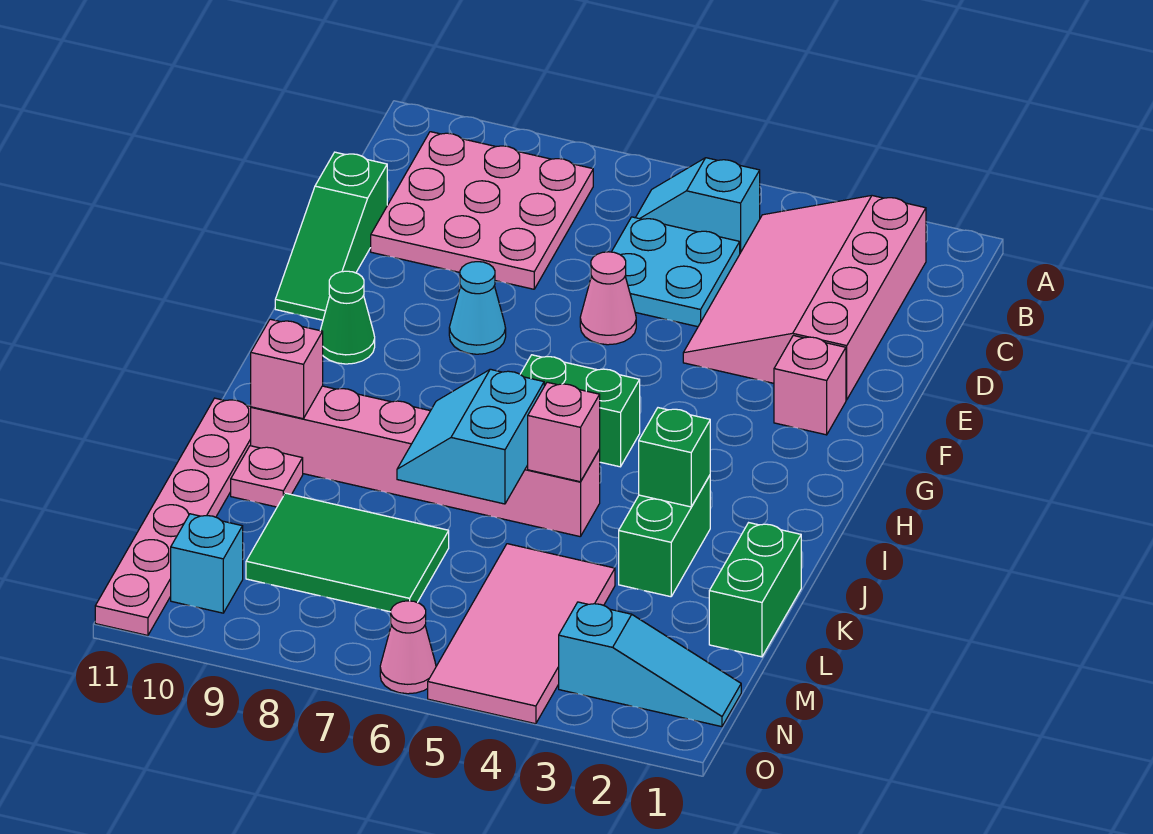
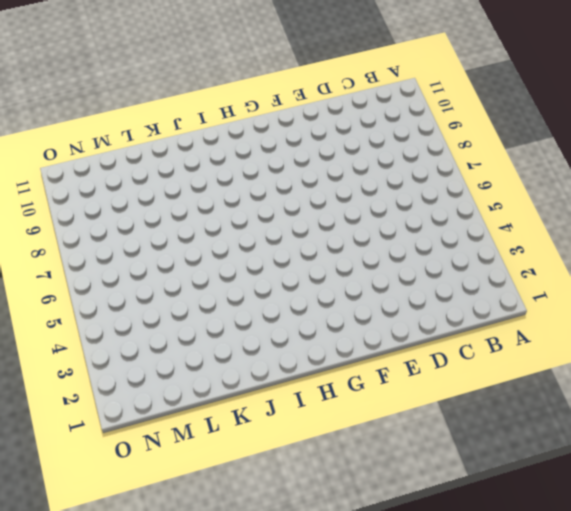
none -> pink slope B2:E4 level 1 top 2
none -> cyan slope B5:B6 level 1 top 5
none -> pink plate B8:D10 level 1

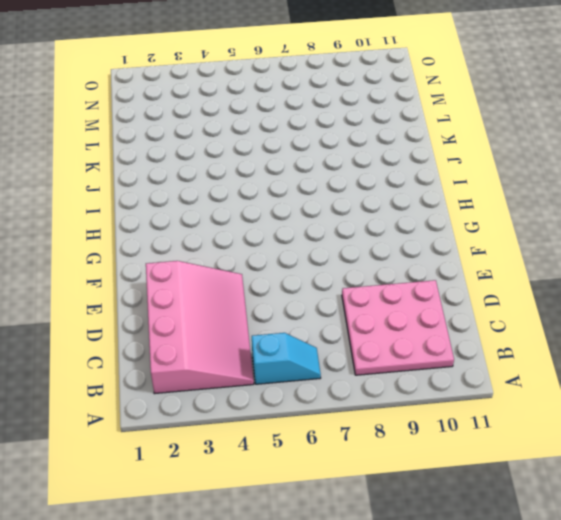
none -> cyan plate C5:D6 level 1
none -> green slope D11:F11 level 1 top D
none -> pink cone E6 level 1

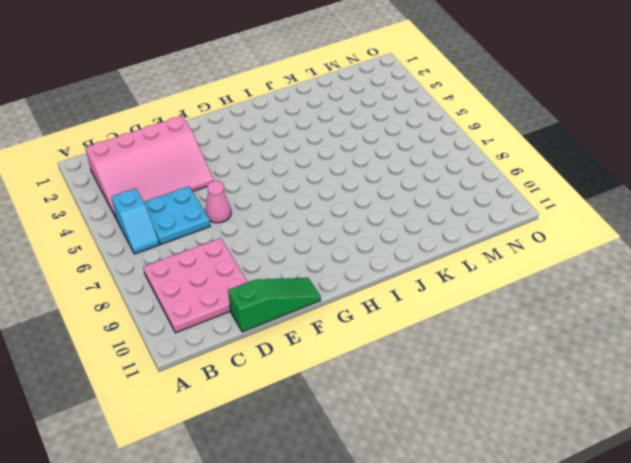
none -> pink brick F2 level 1
none -> cyan cone F8 level 1
none -> green cone G10 level 1

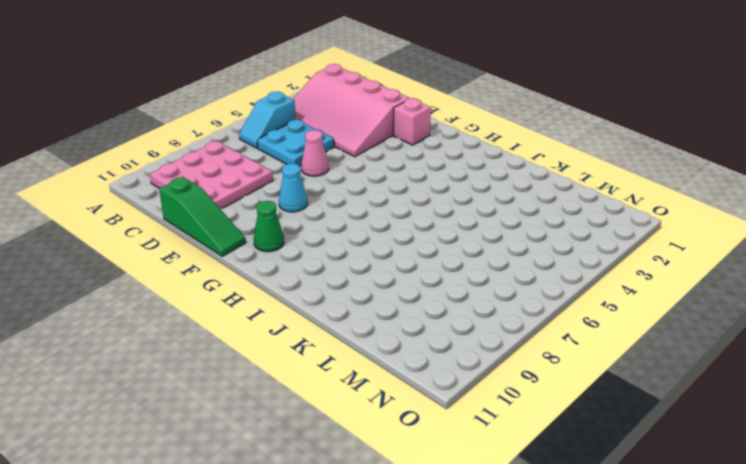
none -> green brick H5:H6 level 1
none -> green brick J3:K3 level 1
none -> pink brick J5:J10 level 1

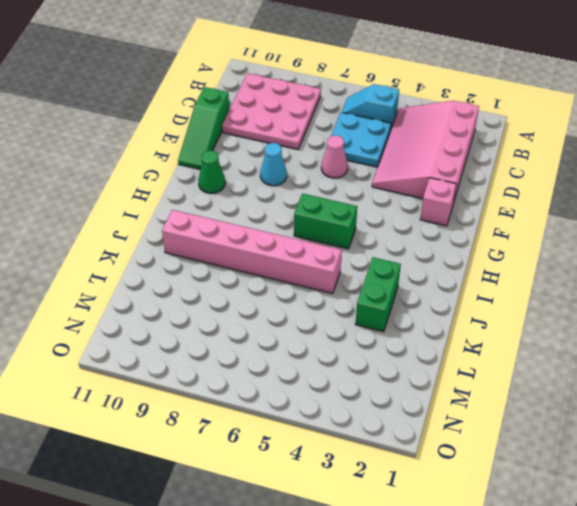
none -> pink plate J11:O11 level 1
none -> green brick K1:L1 level 1
none -> pink plate K10 level 1

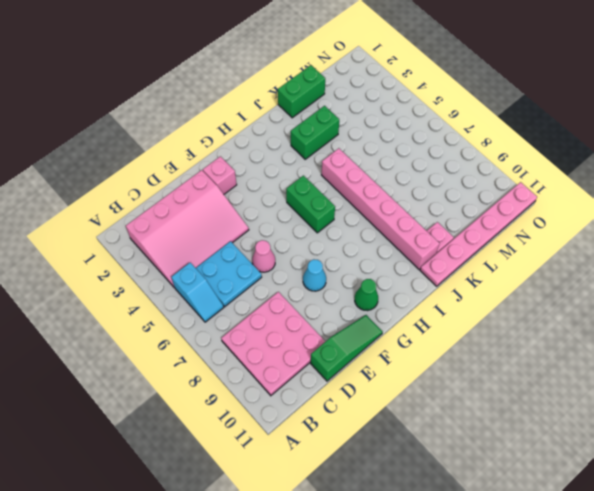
none -> pink tile L4:O5 level 1
none -> green tile L7:M9 level 1
none -> cyan slope N1:N3 level 1 top 3

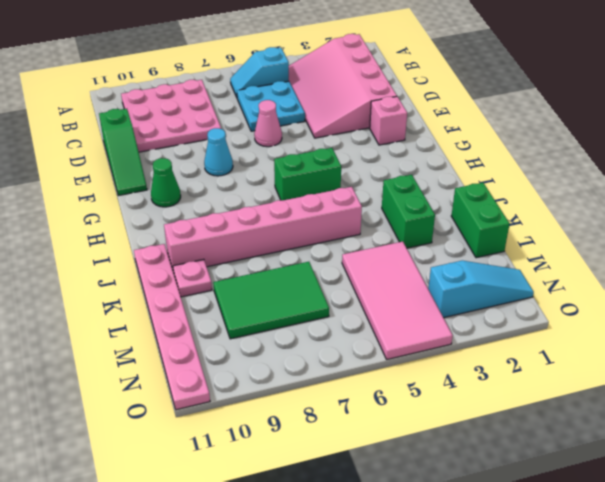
none -> cyan brick N10 level 1
none -> pink cone O6 level 1
none -> green brick J3 level 2

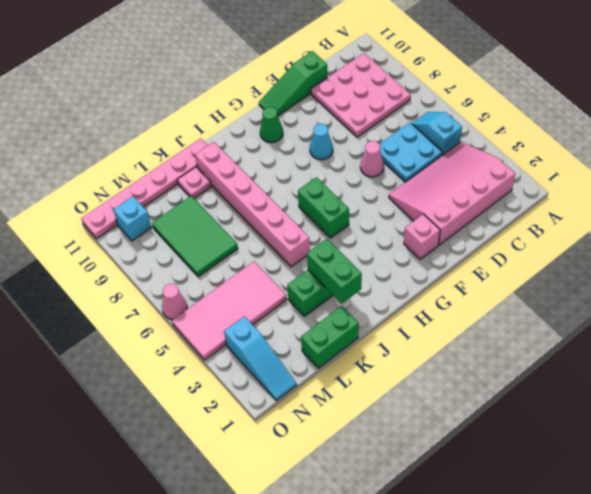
green brick J2:J3 level 2 -> green brick J3 level 2
none -> pink brick J5 level 2
none -> cyan slope J6:K7 level 2 top 6
none -> pink brick J10 level 2

